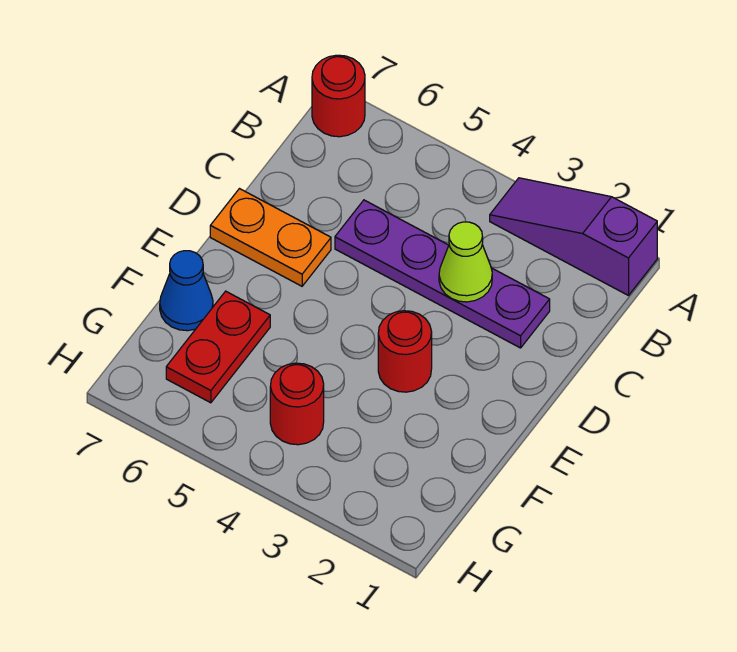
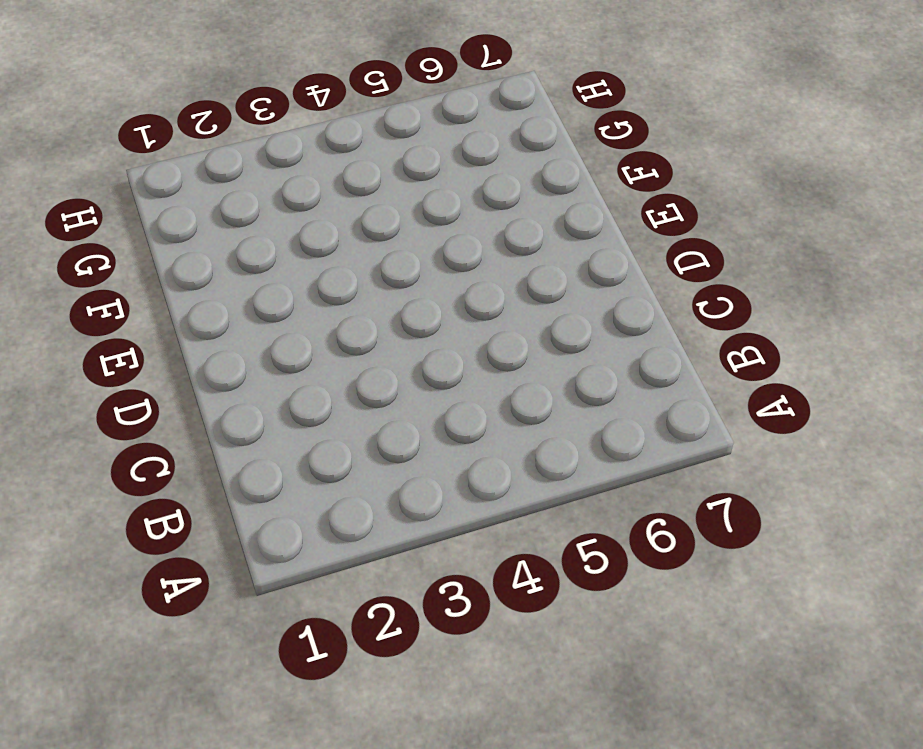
none -> purple slope A1:A3 level 1 top 1
none -> red round brick A7 level 1

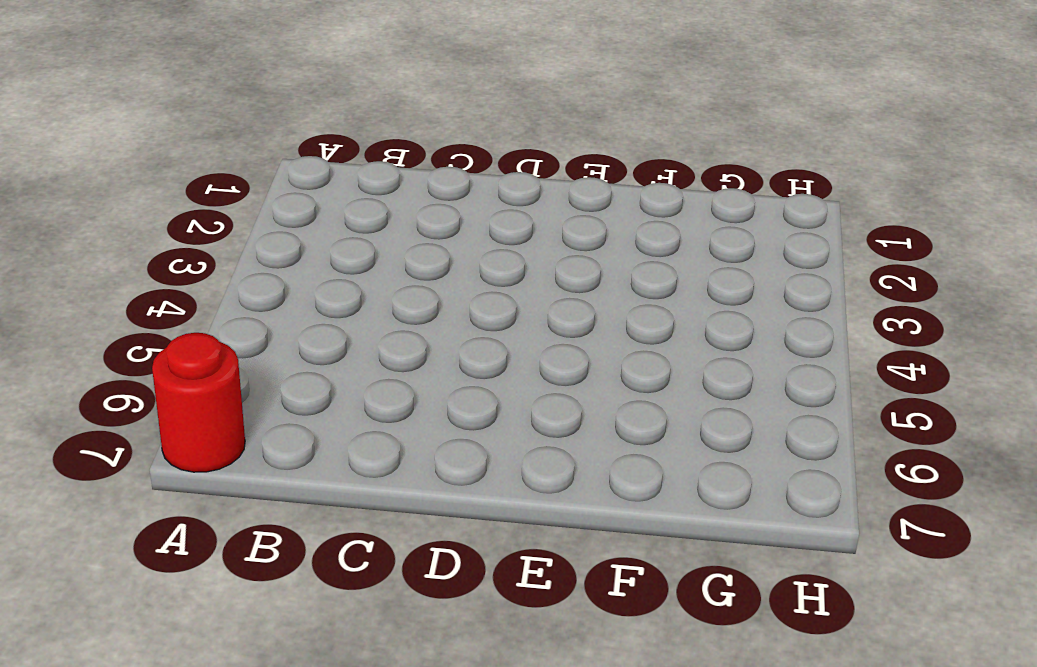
none -> purple slope A1:A3 level 1 top 1
none -> purple plate C2:C5 level 1

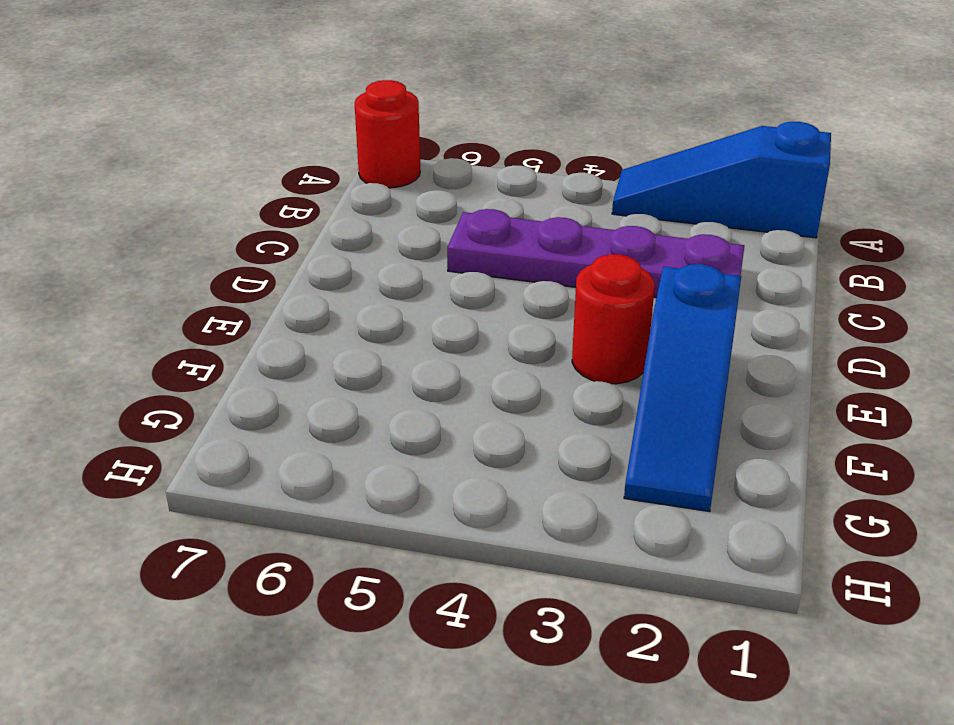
blue slope A1:A3 level 1 top 1 -> purple slope A1:A3 level 1 top 1
blue slope E2:G2 level 1 top E -> none
none -> orange plate D6:D7 level 1
none -> red plate F6:G6 level 1

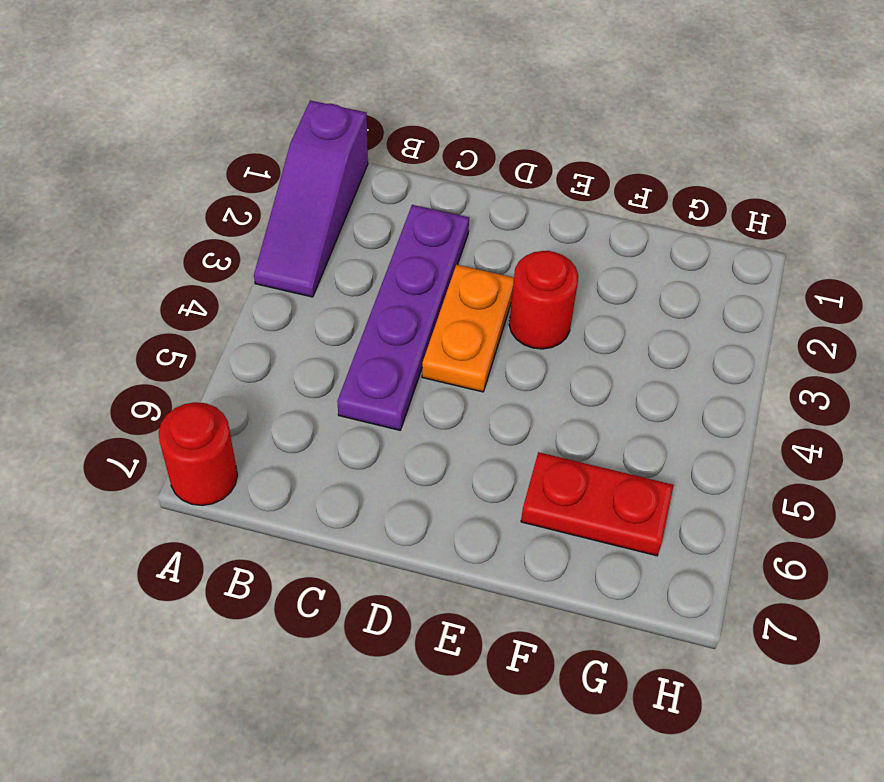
orange plate D3:D4 level 1 -> orange plate D6:D7 level 1
none -> blue cone F7 level 1
none -> red round brick G4 level 1

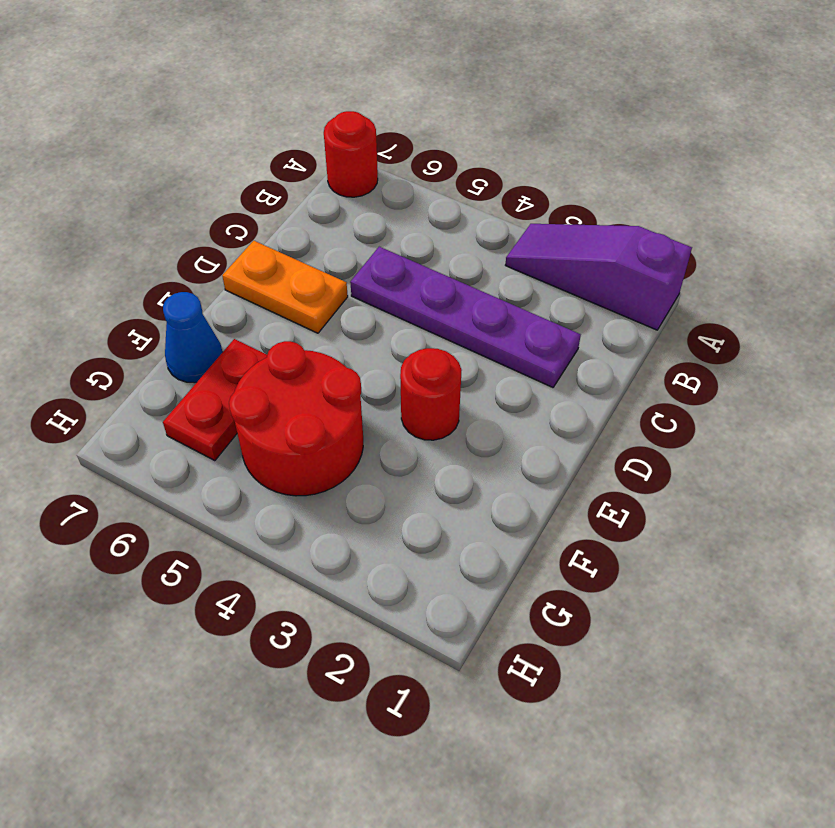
red round brick F4:G5 level 1 -> red round brick G4 level 1
none -> lime cone C3 level 2

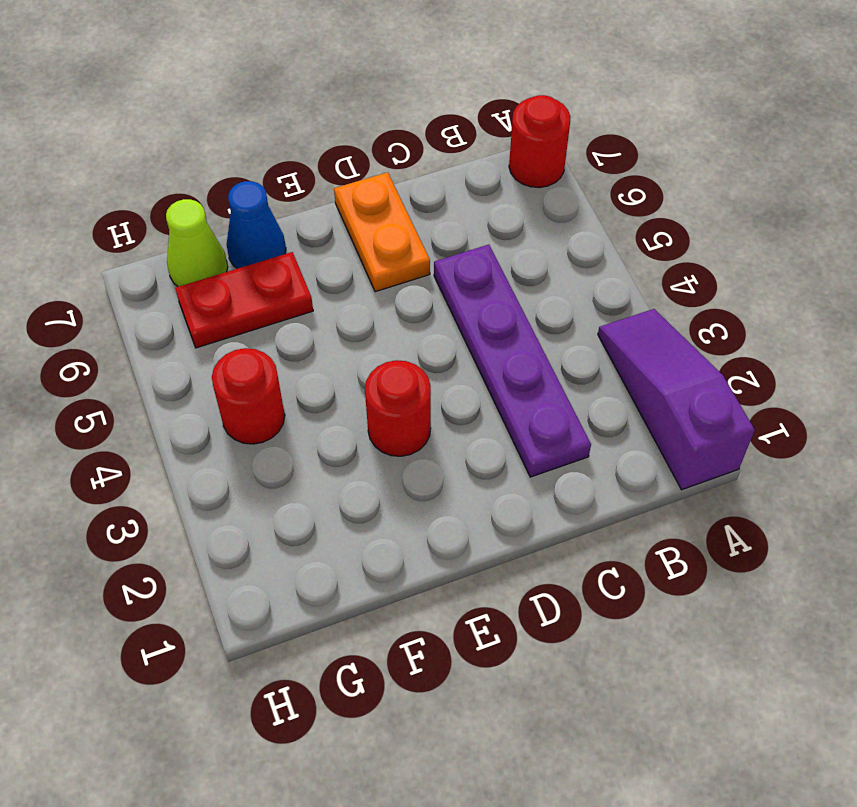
lime cone G7 level 1 -> lime cone C3 level 2

